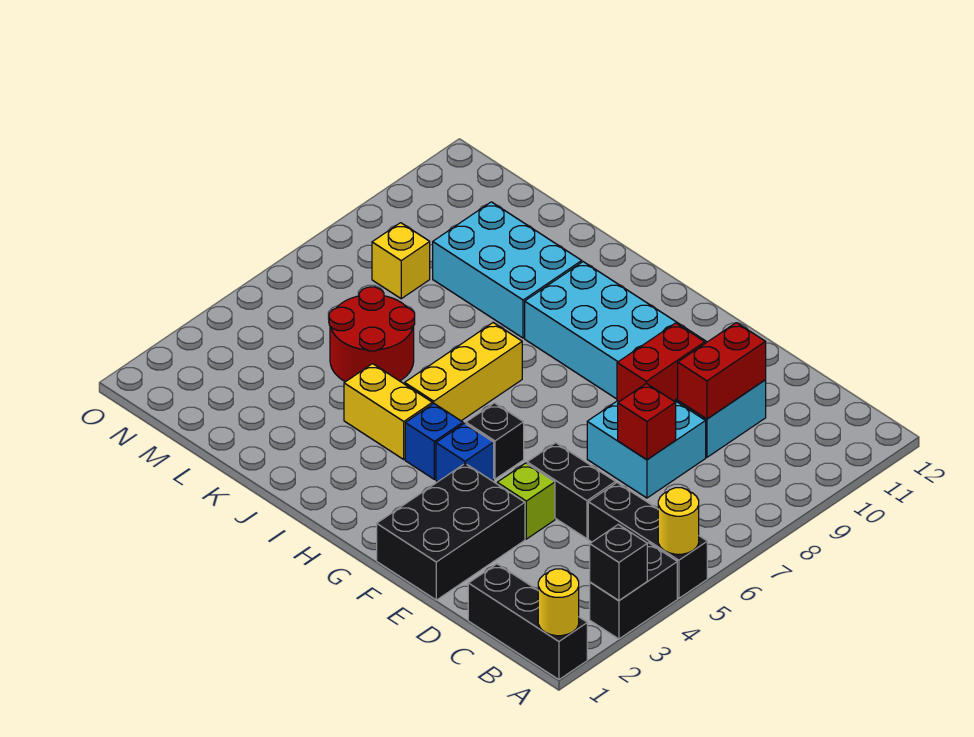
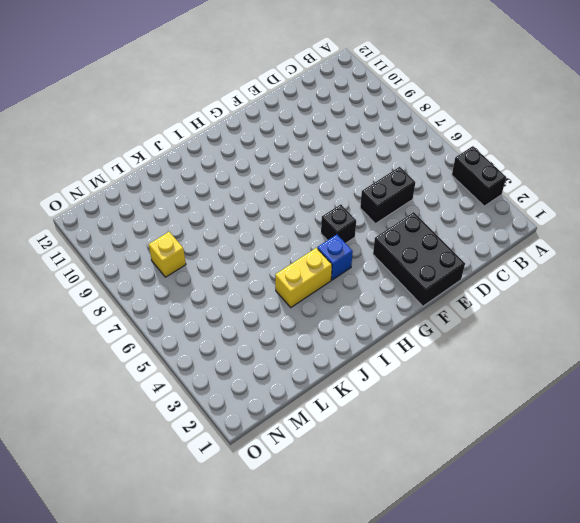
none -> black brick A1:C1 level 1
none -> black brick A5:C5 level 1
none -> cyan brick D7:E8 level 1

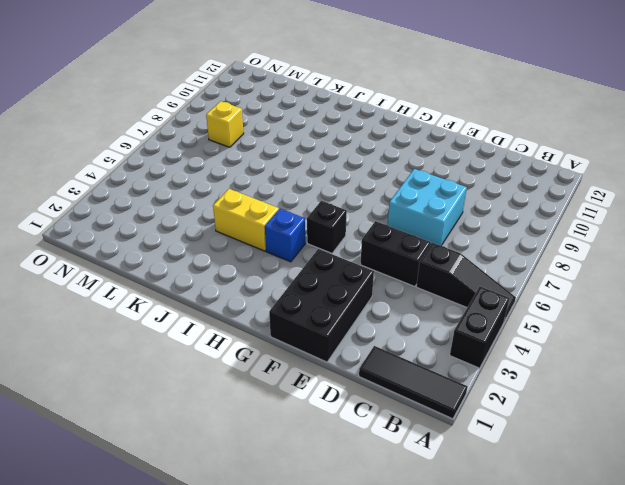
black tile A1:C1 level 1 -> black brick A1:C1 level 1
black slope A5:C5 level 1 top C -> black brick A5:C5 level 1
none -> cyan brick D9:I10 level 1
none -> lime brick E4 level 1
none -> blue brick G4 level 1

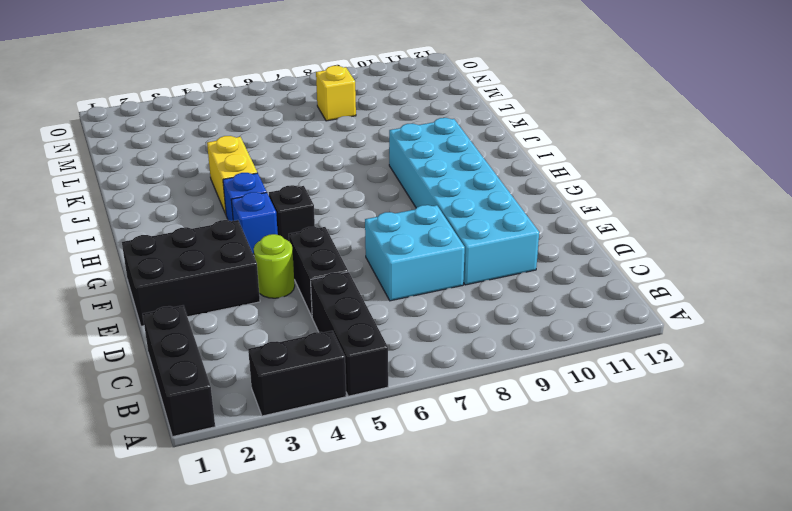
lime round brick E4 level 1 -> lime brick E4 level 1
none -> yellow brick I5:I7 level 1
none -> cyan brick J9:L10 level 1
none -> red round brick K5:L6 level 1

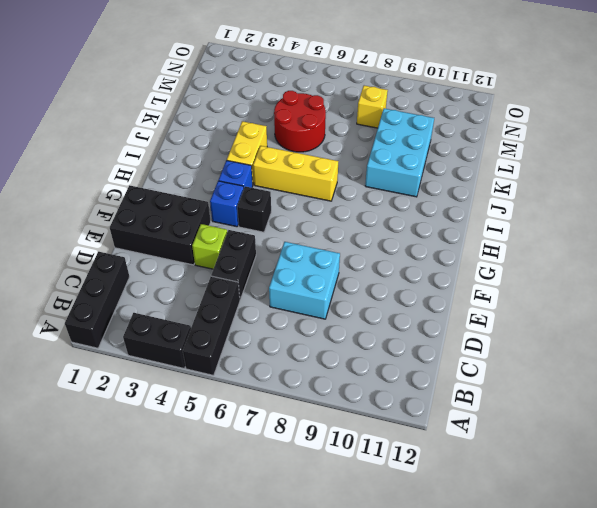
none -> cyan brick D9:I10 level 1
none -> yellow round brick A1 level 2
none -> black brick A3 level 2

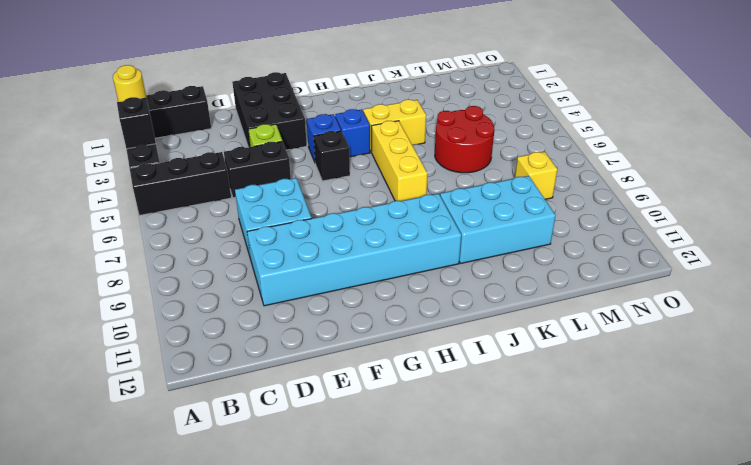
none -> yellow round brick A5 level 2
none -> red brick D7 level 2
none -> red brick D9:D10 level 2

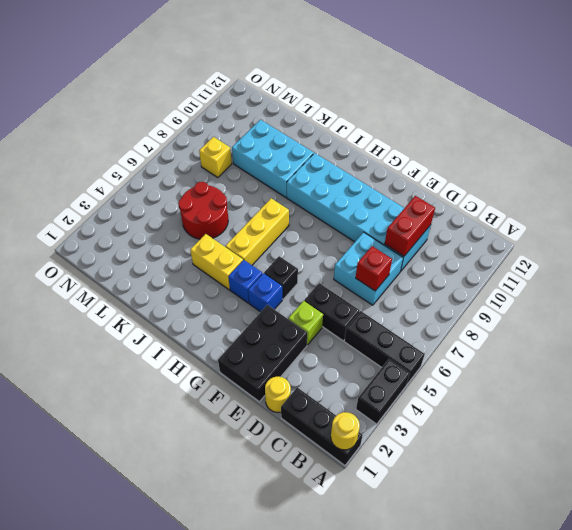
yellow round brick D1 level 1 -> yellow round brick A5 level 2
none -> black brick A3 level 2
none -> red brick E8:E9 level 2

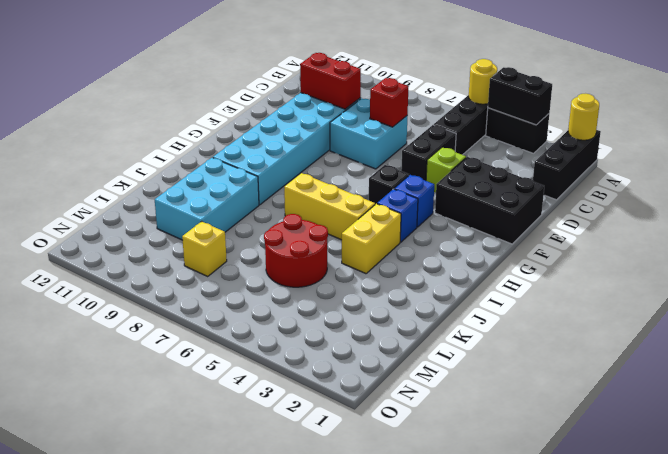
black brick A3:A4 level 2 -> black brick A3 level 2
none -> red brick E8:E9 level 2

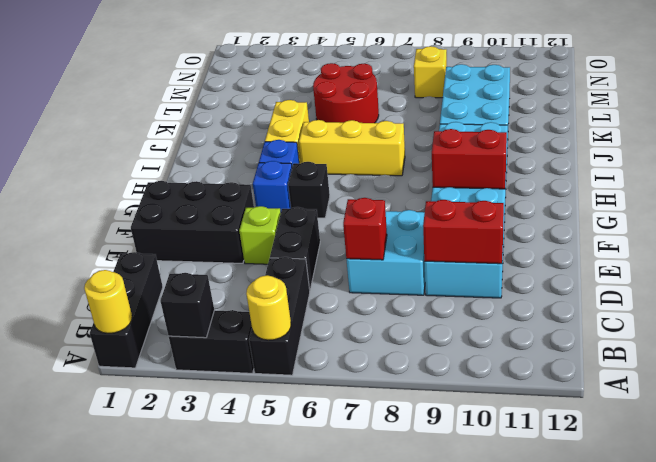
red brick G9:G10 level 2 -> red brick E8:E9 level 2

